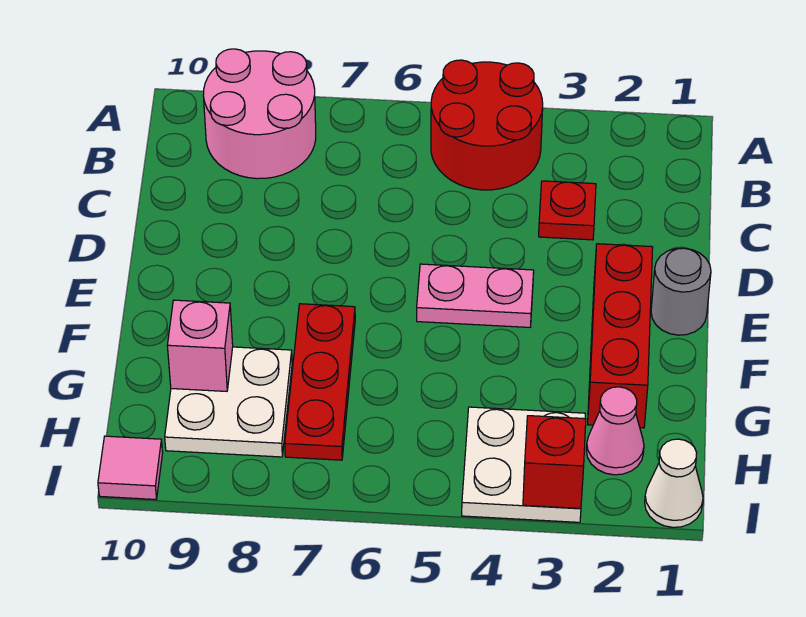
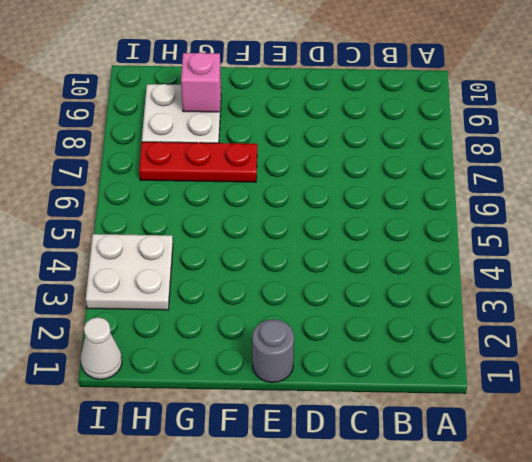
none -> red round brick A4:B5 level 1
none -> pink round brick A8:B9 level 1
none -> red plate C3 level 1

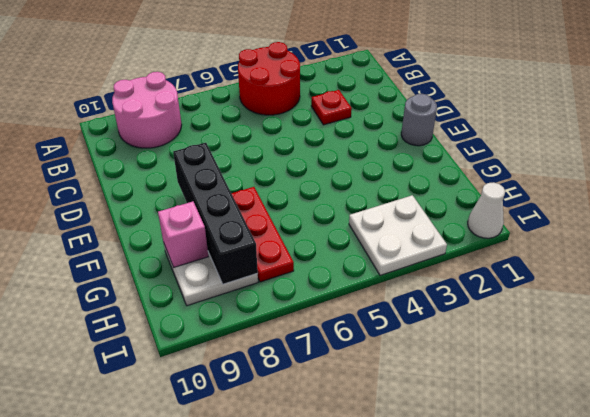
black brick E8:H8 level 2 -> none
none -> red brick E2:G2 level 1
none -> pink plate E4:E5 level 1
none -> pink cone H2 level 1

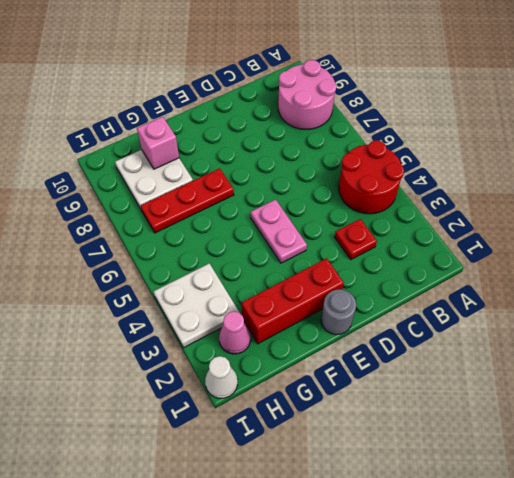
none -> pink tile I10 level 1
none -> red brick I3 level 2

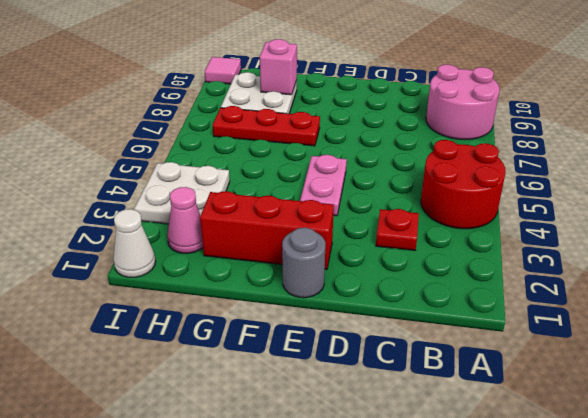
none -> red brick I3 level 2

